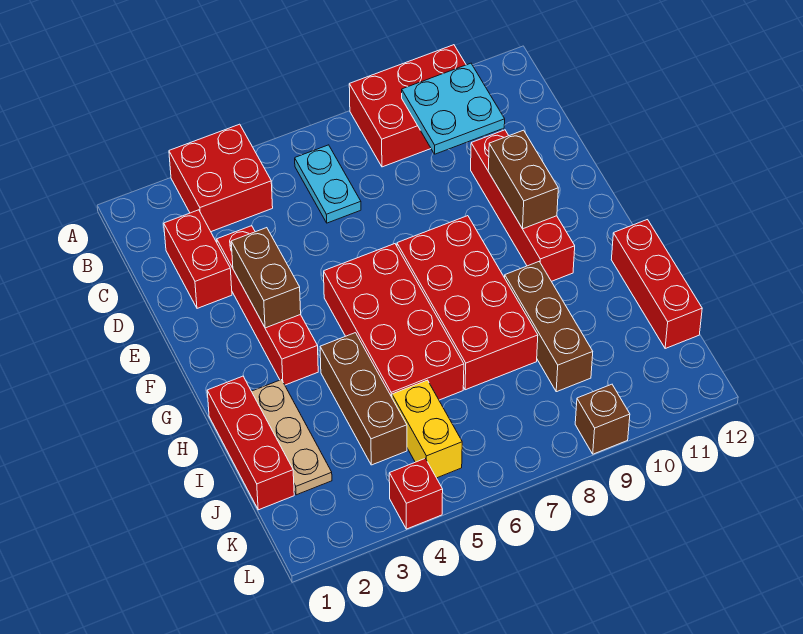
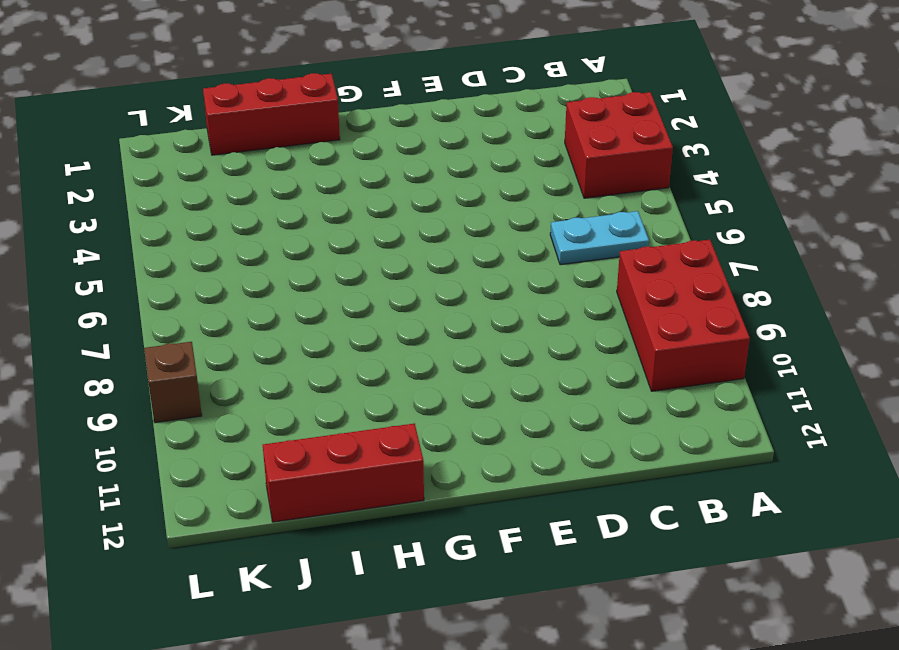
none -> red brick C2:D2 level 1
none -> red brick D3:G3 level 1
none -> red brick D10:G10 level 1

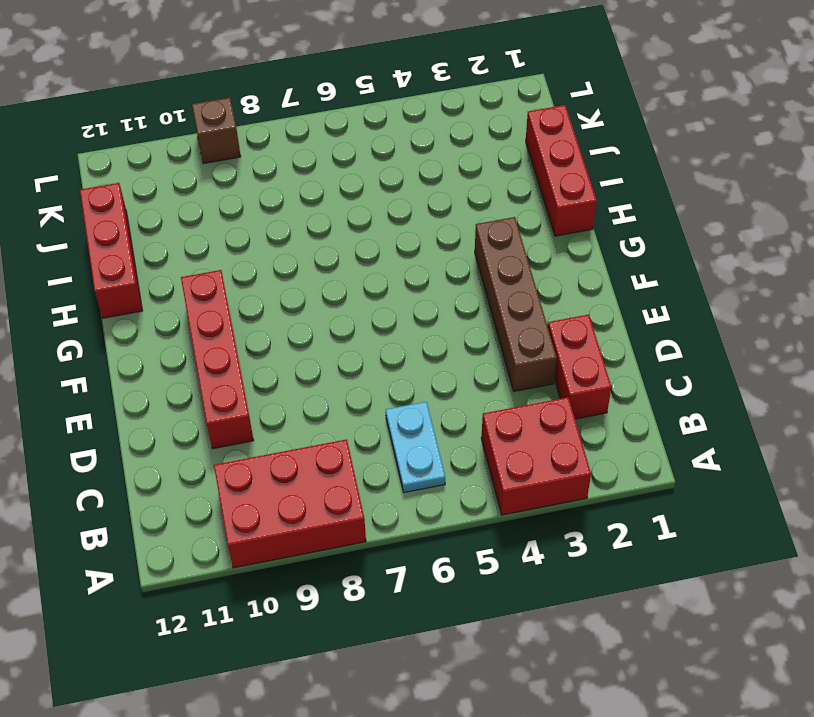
brown brick D3:G3 level 1 -> red brick D3:G3 level 1
none -> red brick F5:I6 level 1
none -> red brick F7:I8 level 1
none -> tan plate H2:J2 level 1

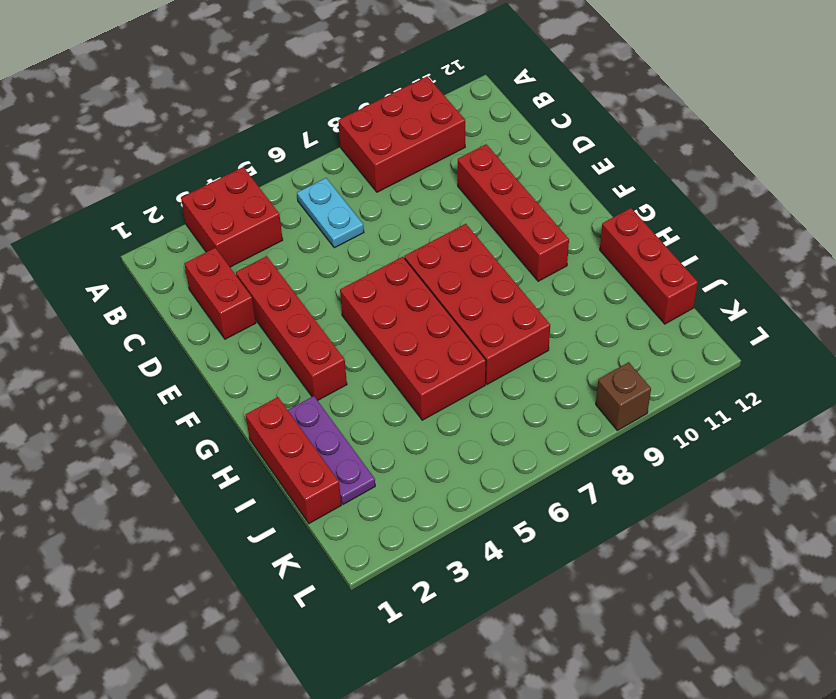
purple plate H2:J2 level 1 -> tan plate H2:J2 level 1
none -> brown brick H4:J4 level 1
none -> brown brick H9:J9 level 1
none -> yellow brick J5:K5 level 1

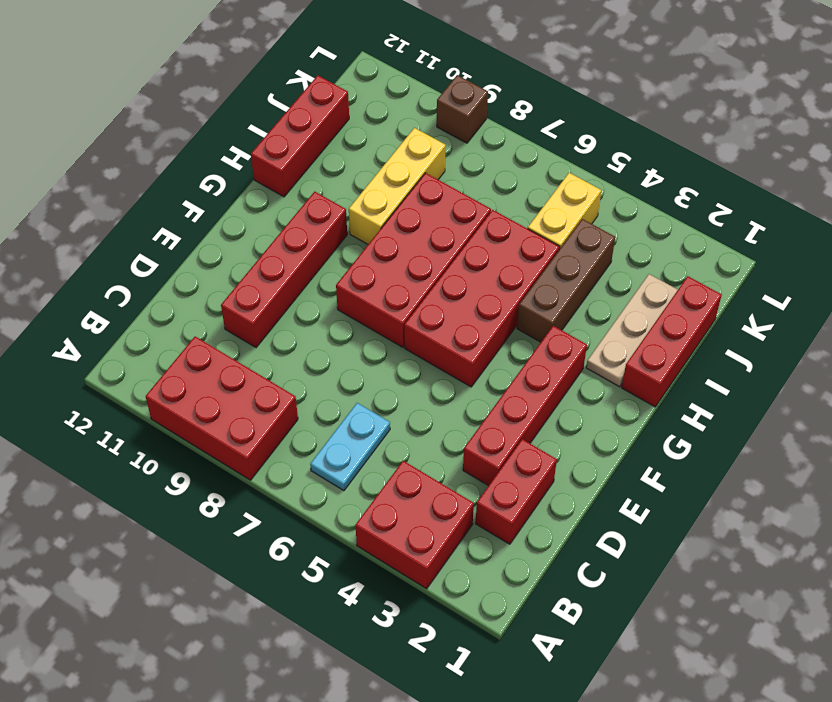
yellow brick H9:J9 level 1 -> brown brick H9:J9 level 1
none -> red brick L4 level 1
none -> cyan plate B9:C10 level 2
none -> brown brick E3:F3 level 2

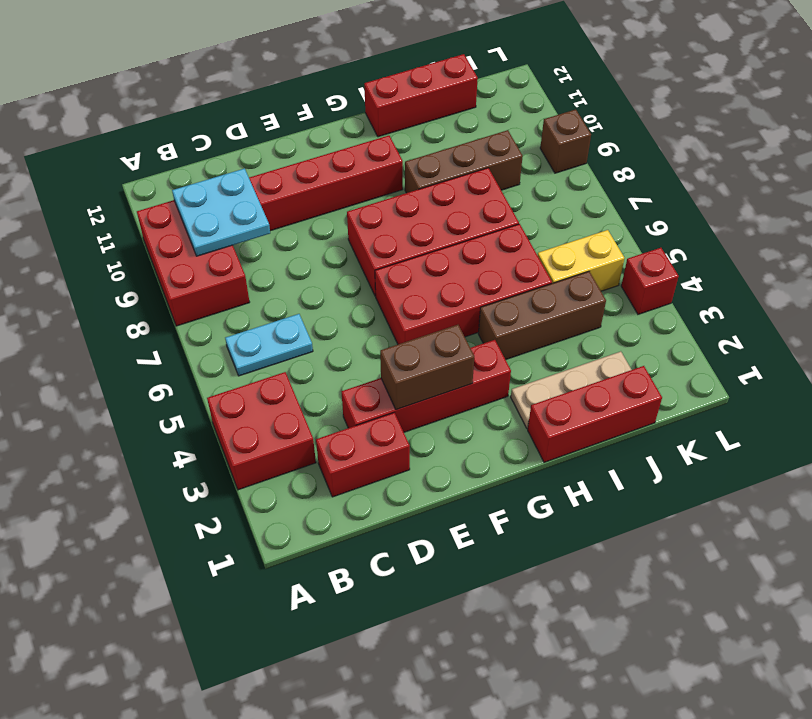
none -> brown brick E10:F10 level 2

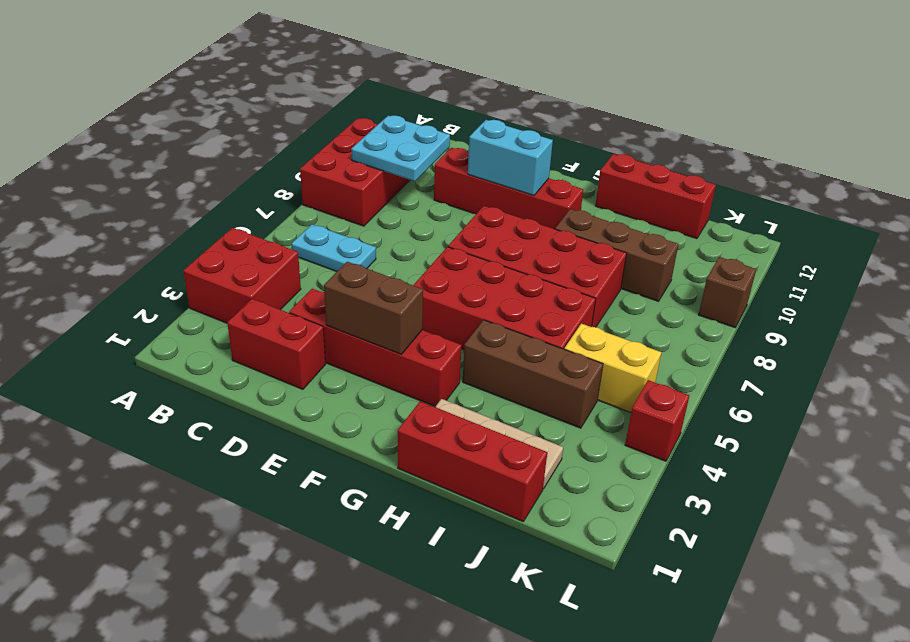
cyan brick E10:F10 level 2 -> brown brick E10:F10 level 2

